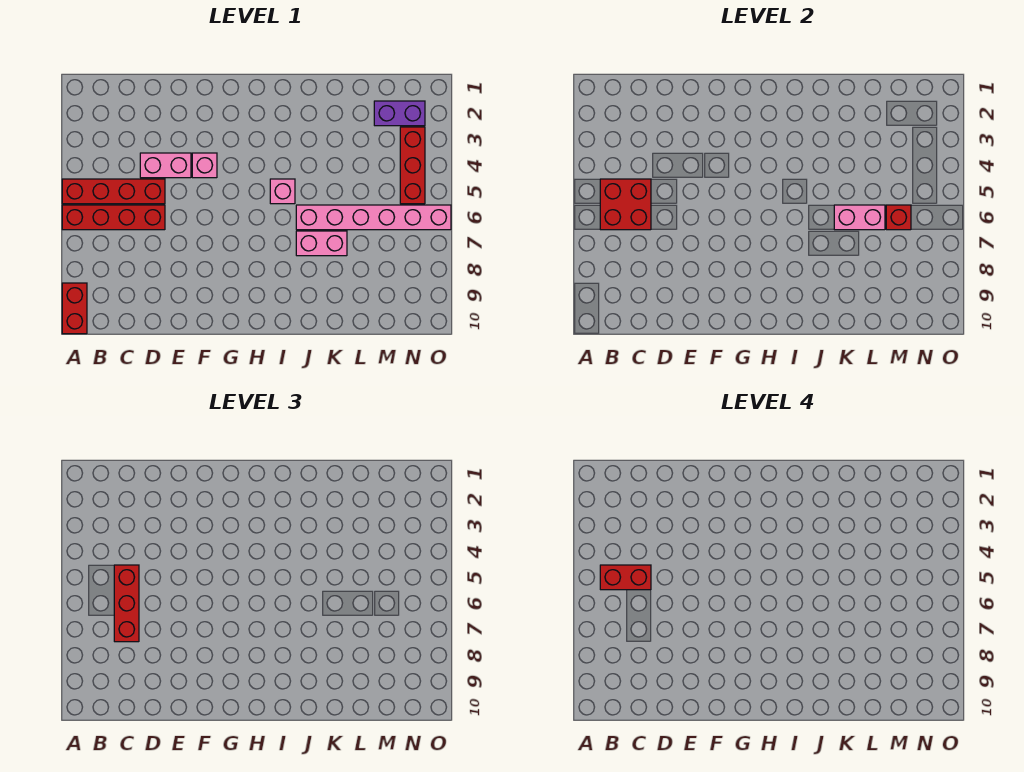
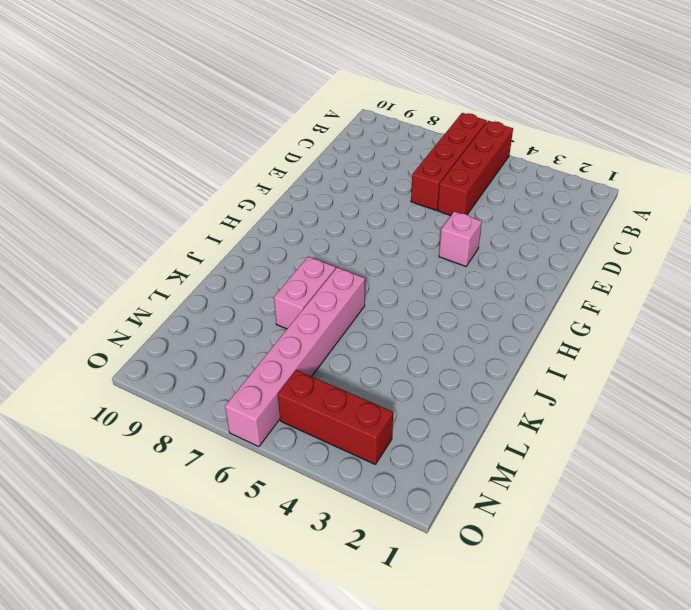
none -> red brick A9:A10 level 1
none -> pink brick D4:E4 level 1
none -> pink brick I5 level 1

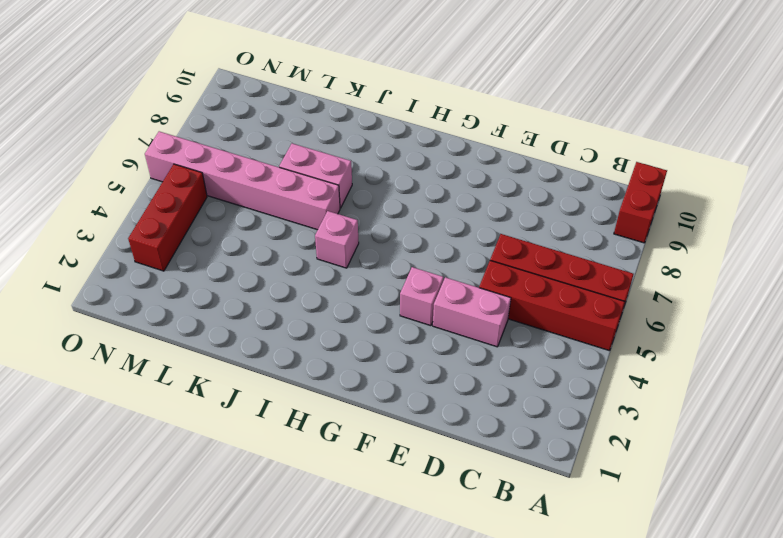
none -> purple brick M2:N2 level 1
none -> red brick B5:C6 level 2
none -> pink brick K6:L6 level 2

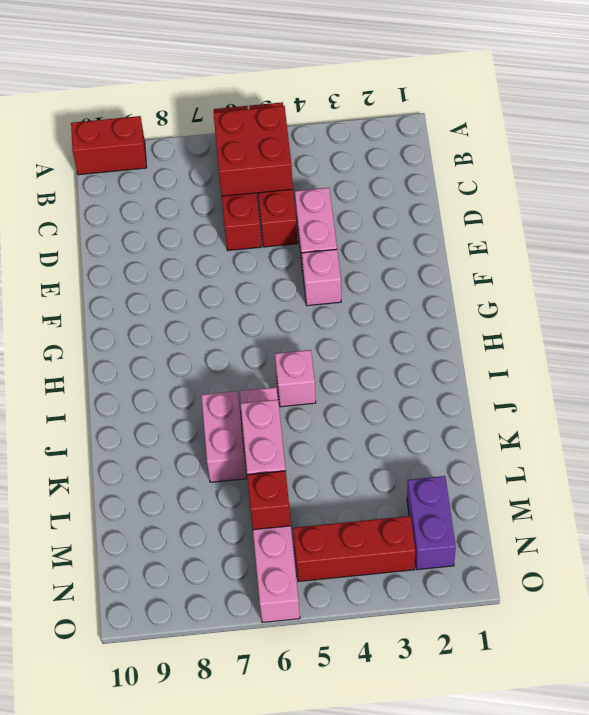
none -> red brick C5:C7 level 3
none -> red brick B5:C5 level 4

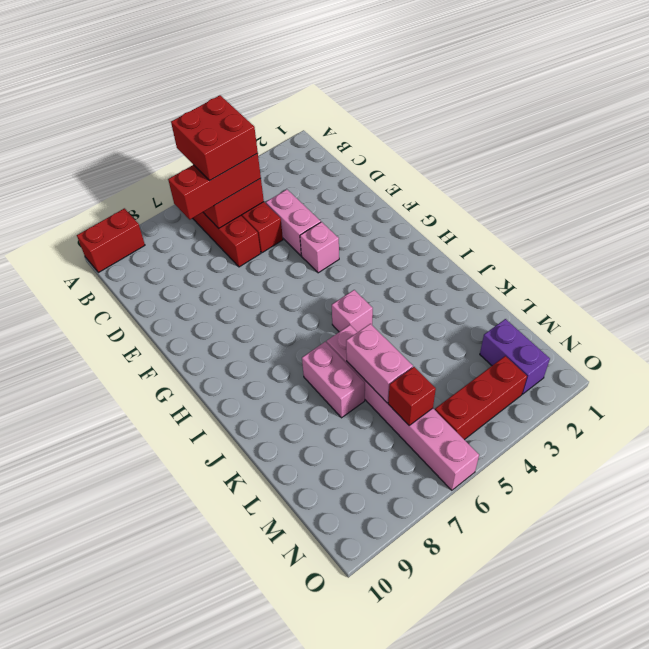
red brick B5:C6 level 4 -> red brick B5:C5 level 4

